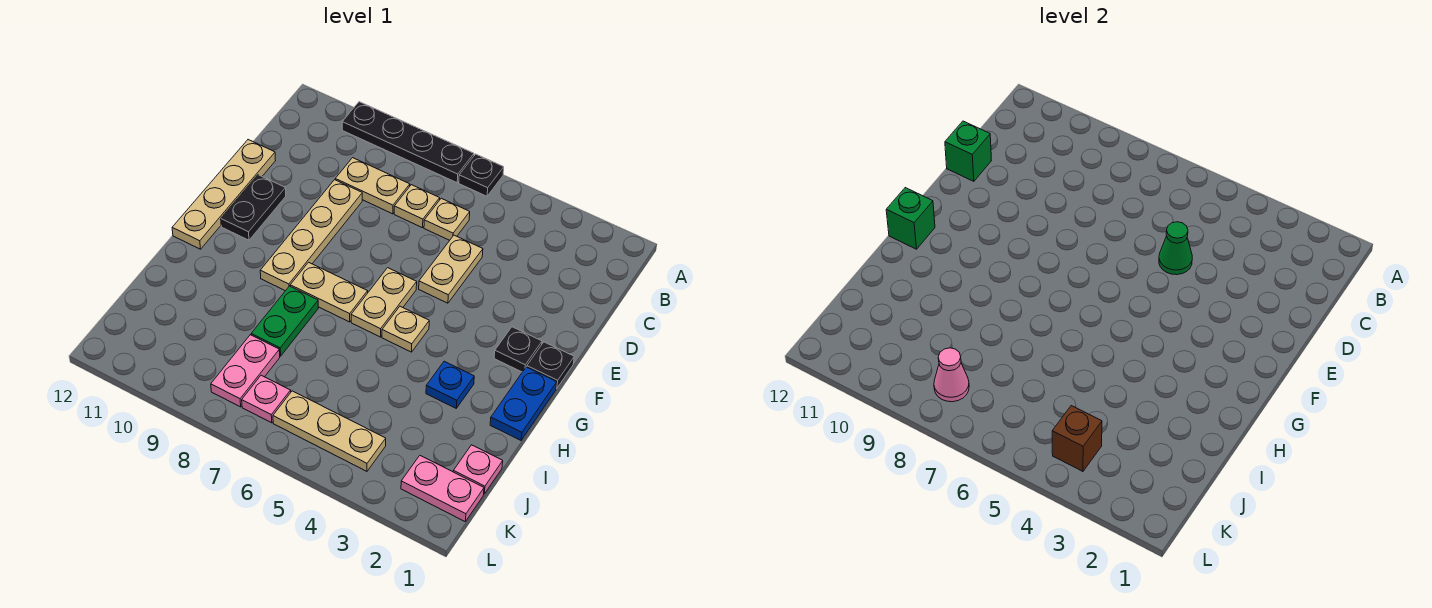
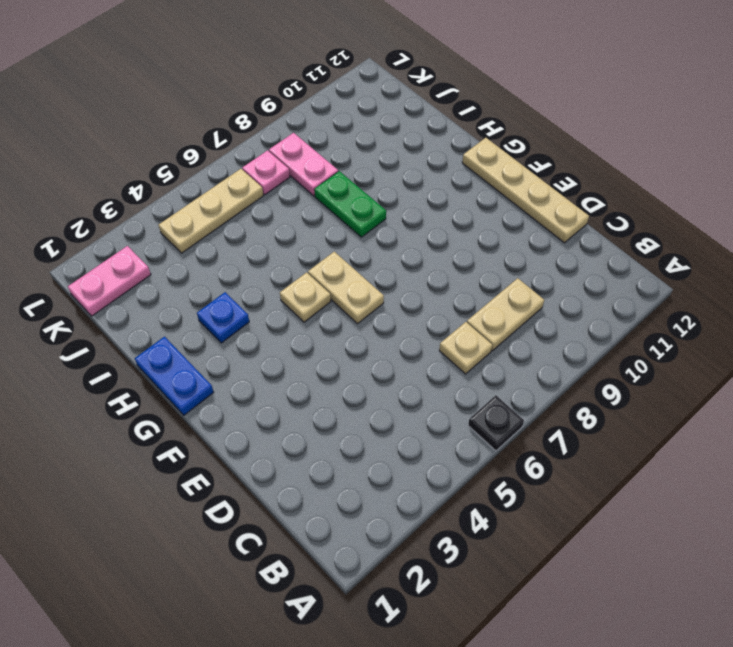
none -> black plate A7:A10 level 1
none -> tan plate C6 level 1
none -> tan plate D5:E5 level 1

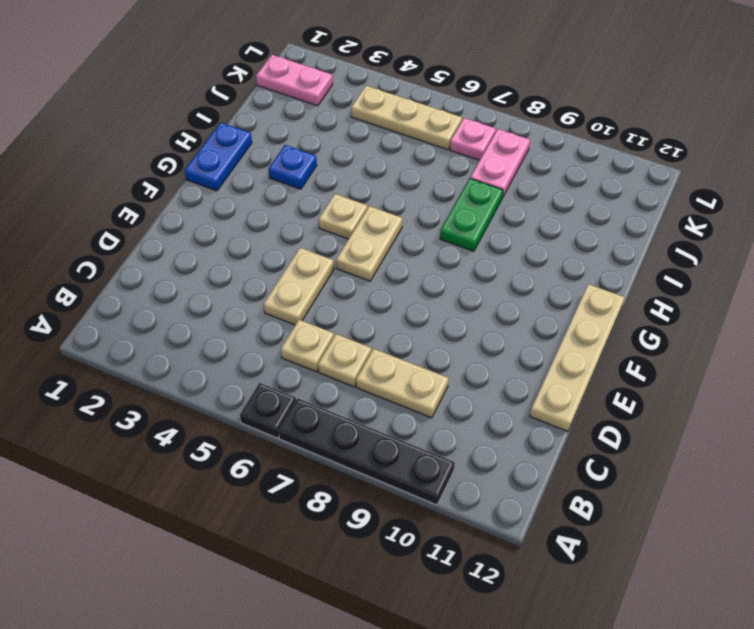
none -> tan plate D9:G9 level 1
none -> black plate E11:F11 level 1
none -> black plate F1 level 1

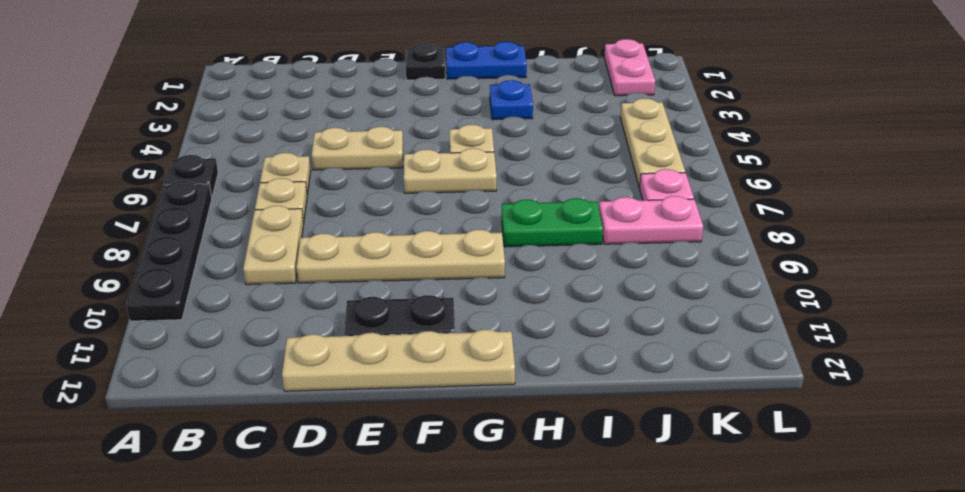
none -> black plate F2 level 1
none -> tan plate G7:G8 level 1
none -> pink plate J1 level 1

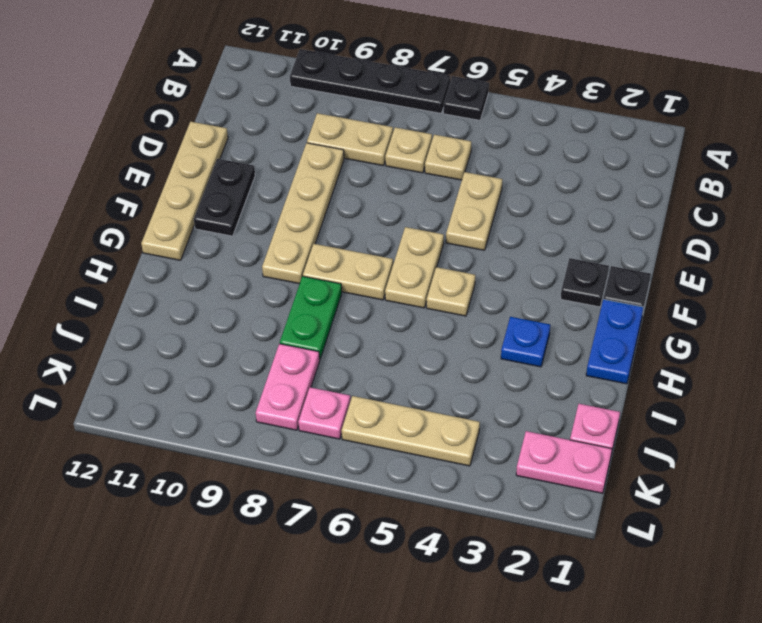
none -> green cone D5 level 2
none -> green brick D12 level 2
none -> green brick G12 level 2

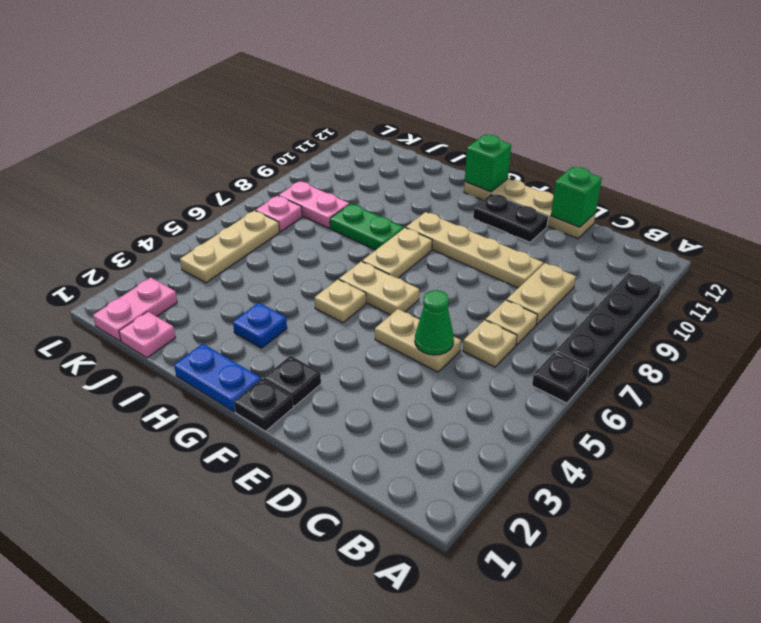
none -> brown brick K4 level 2
none -> pink cone K8 level 2

